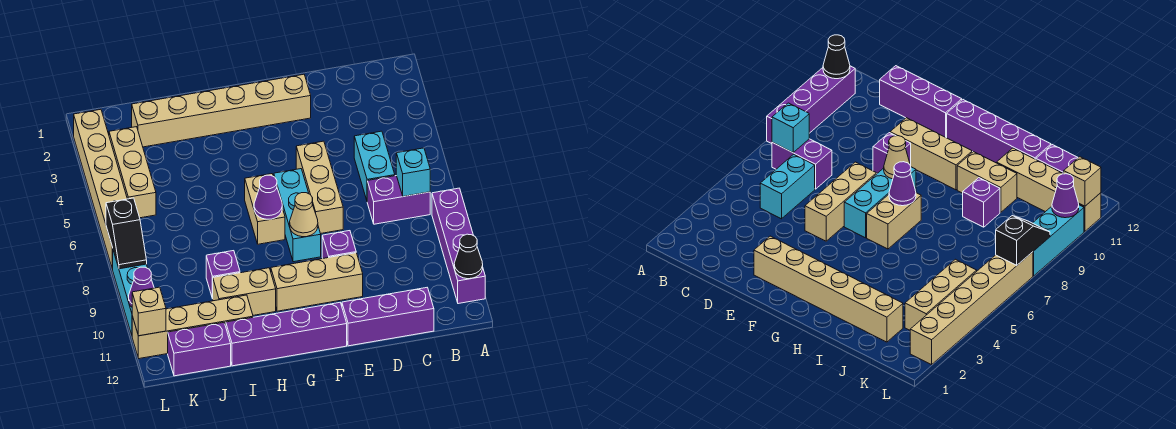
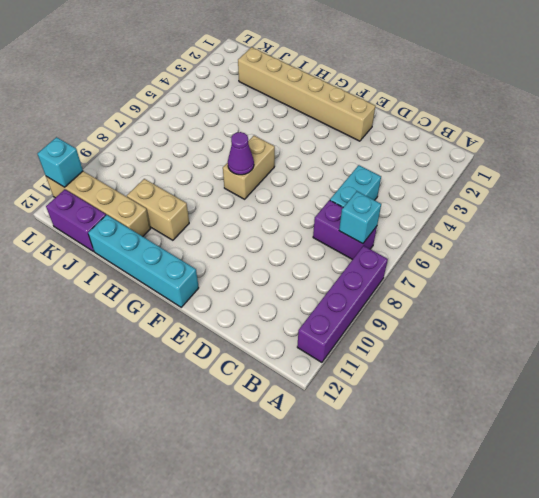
cyan brick F12:I12 level 1 -> purple brick F12:I12 level 1
cyan brick L11 level 2 -> tan brick L11 level 2
none -> purple brick C12:E12 level 1
none -> tan brick E5:E7 level 1
none -> purple brick E9 level 1

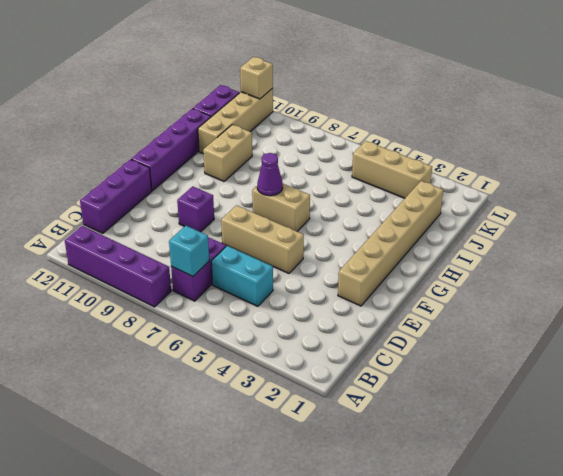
none -> tan brick E10:G10 level 1
none -> cyan brick F6:F8 level 1
none -> purple brick I9 level 1

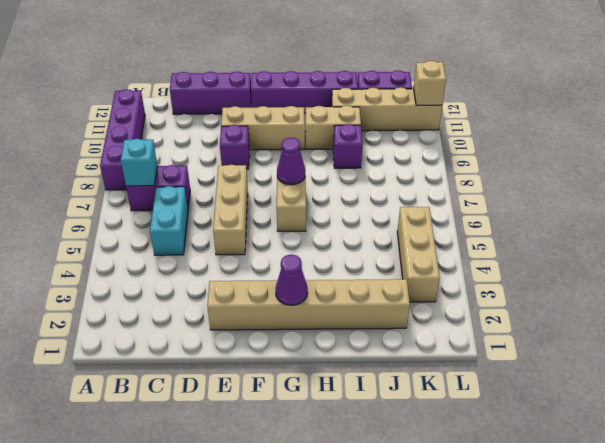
purple cone G2 level 2 -> purple cone L10 level 2
none -> cyan brick F6:F8 level 1
none -> tan brick L2:L7 level 1
none -> cyan brick L8:L10 level 1

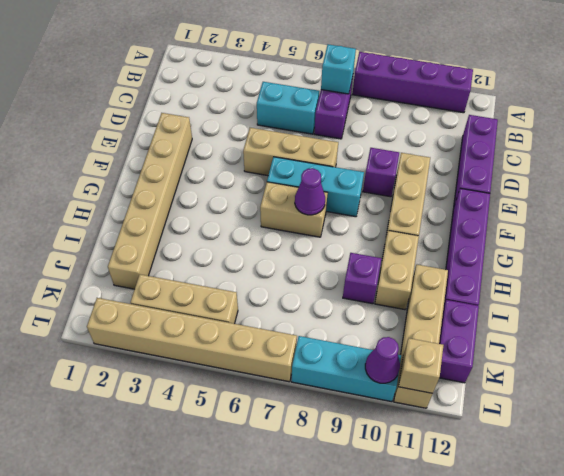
none -> black cone A11 level 2
none -> tan cone F8 level 2
none -> black slope L7:L8 level 2 top 7

